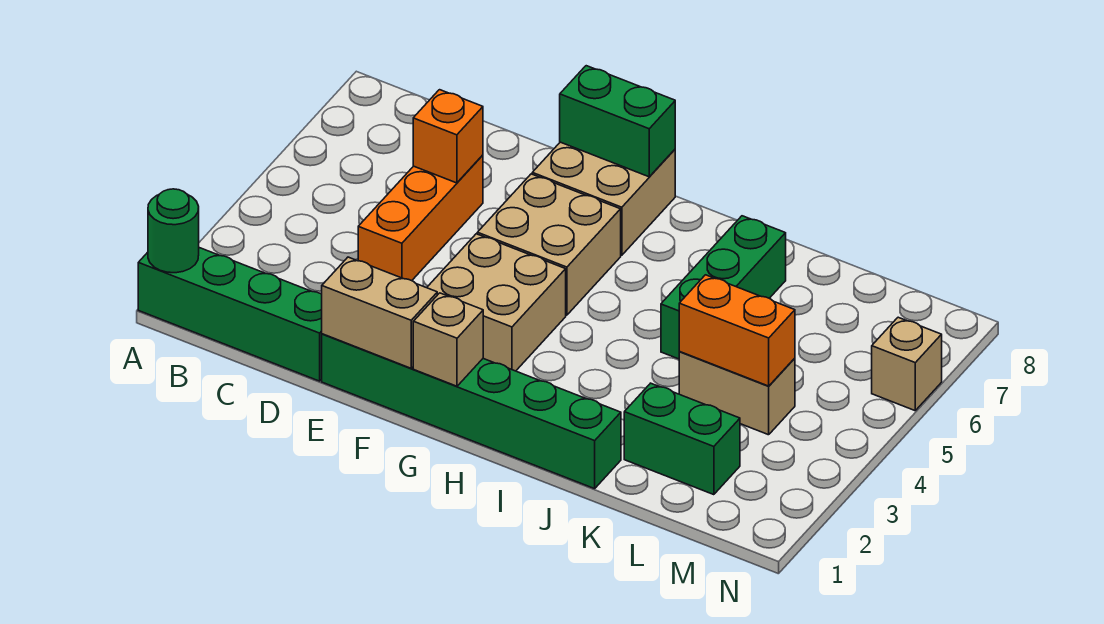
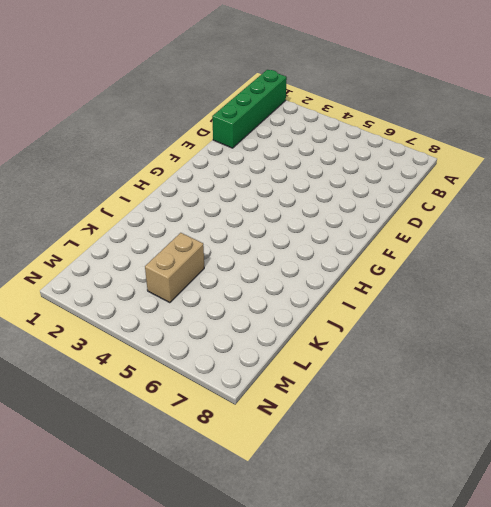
none -> orange brick D4:D6 level 1
none -> green brick E1:J1 level 1
none -> tan brick F3:G4 level 1

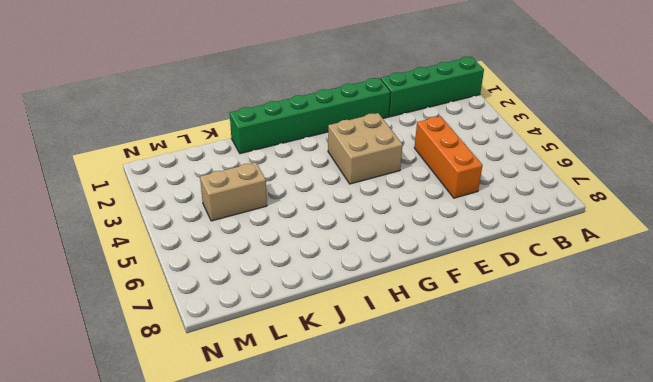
none -> tan brick F5:G6 level 1
none -> tan brick F7:G8 level 1
none -> green brick J5:J7 level 1

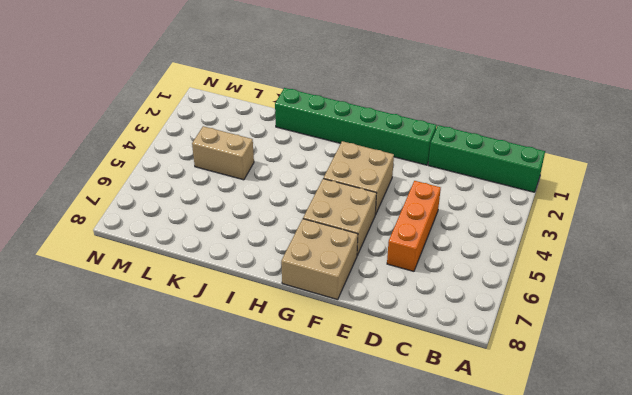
none -> green brick J5:J7 level 1
none -> green brick K2:L2 level 1
none -> tan brick N6 level 1

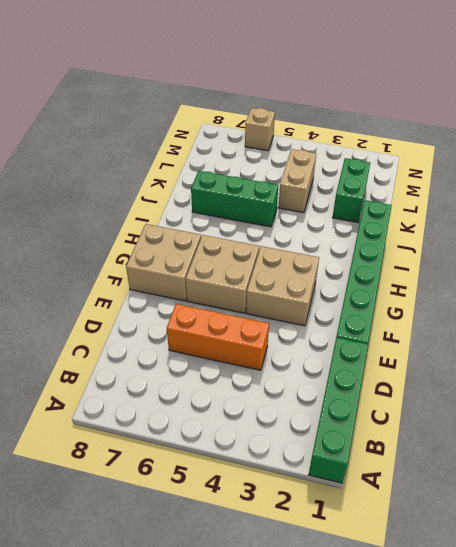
none -> green round brick A1 level 2
none -> orange brick D6 level 2
none -> tan brick E1:F1 level 2

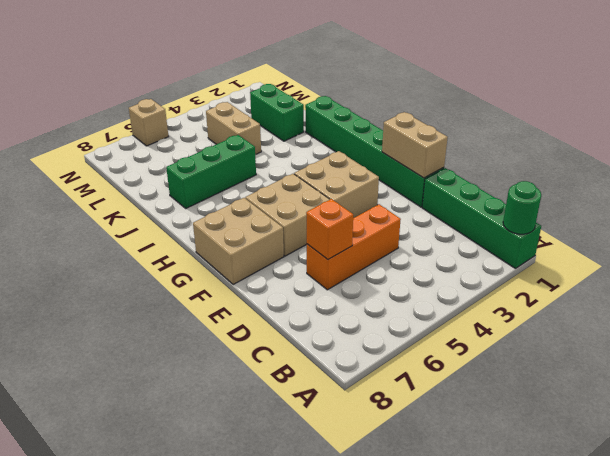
none -> green brick F8:G8 level 2
none -> tan brick G1 level 2
none -> orange brick K4:L4 level 2

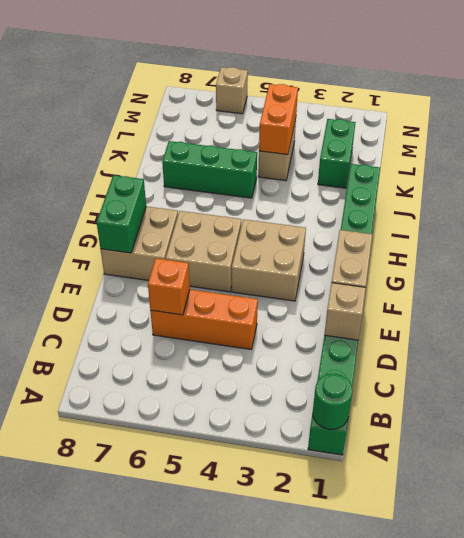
tan brick D1 level 2 -> tan brick G1 level 2

